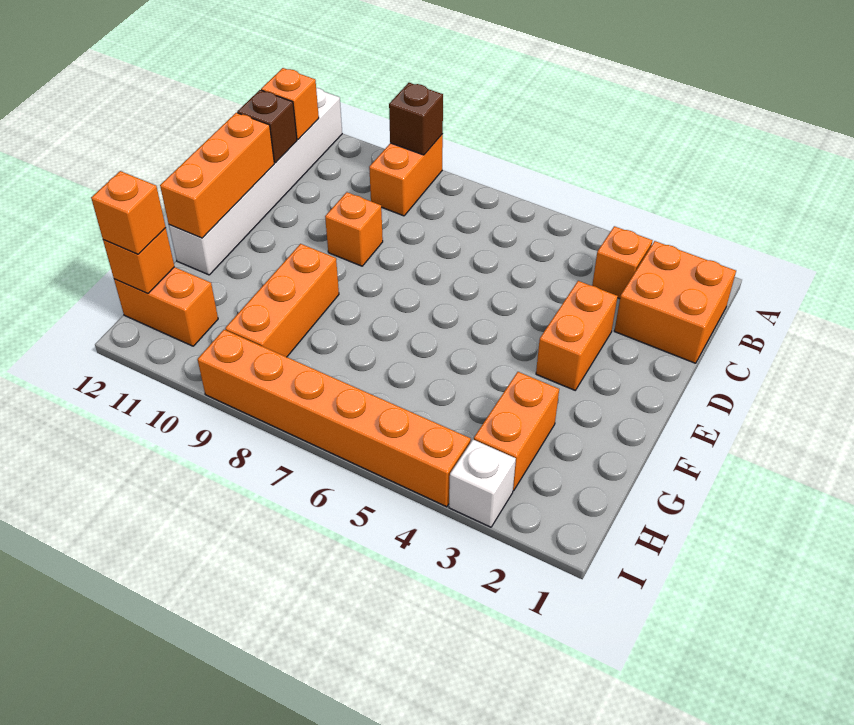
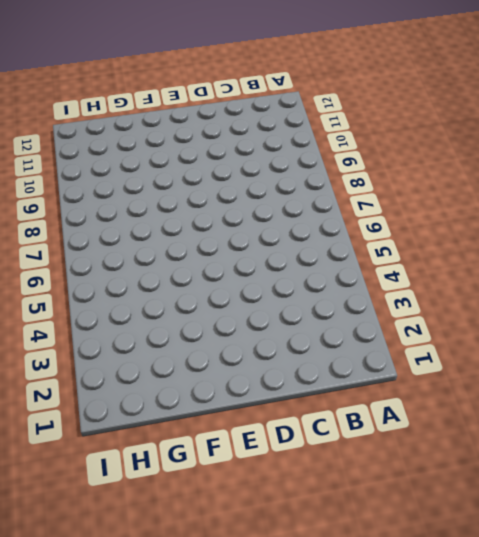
none -> orange brick A9:B9 level 1
none -> white brick A12:F12 level 1
none -> orange brick B1:C2 level 1

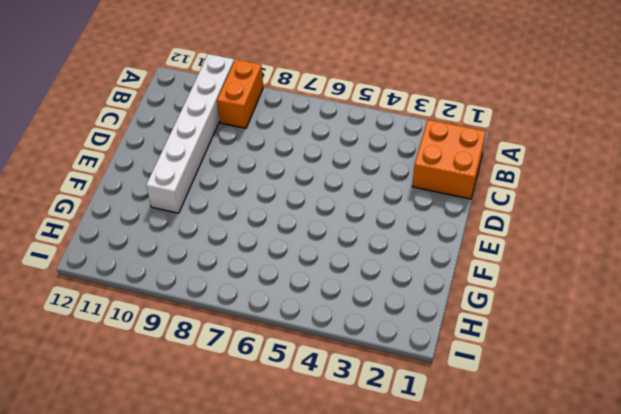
white brick A10:F10 level 1 -> white brick A12:F12 level 1
none -> orange brick B3 level 1
none -> orange brick D3:E3 level 1
none -> orange brick D9 level 1

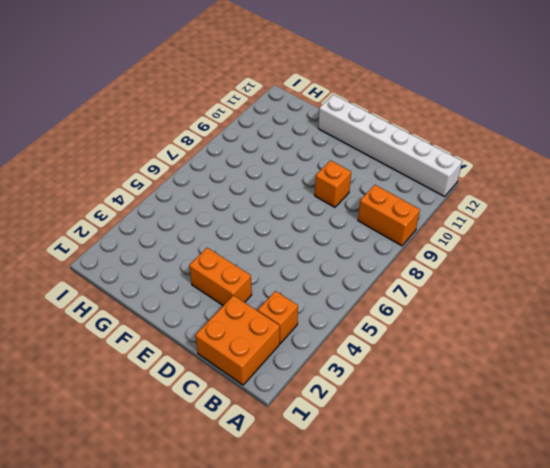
none -> orange brick F9:H9 level 1
none -> orange brick G3:H3 level 1
none -> orange brick H11:H12 level 1

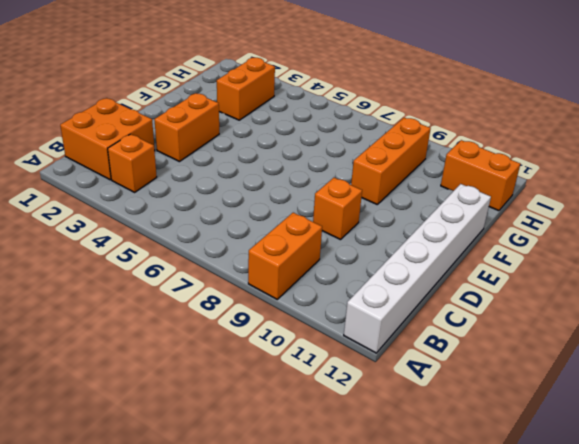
none -> white brick I3 level 1
none -> orange brick I4:I9 level 1
none -> brown brick A9 level 2

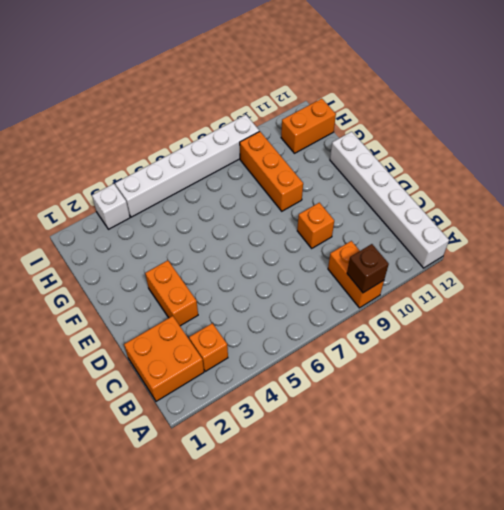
white brick I4:I9 level 1 -> orange brick I4:I9 level 1
none -> orange brick G3:H3 level 1
none -> orange brick B12 level 2
none -> brown brick C12 level 2

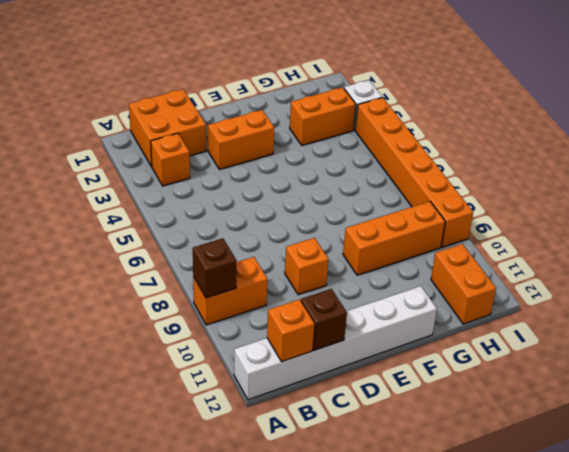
none -> orange brick D12:F12 level 2
none -> orange brick H12 level 2
none -> orange brick H12 level 3

